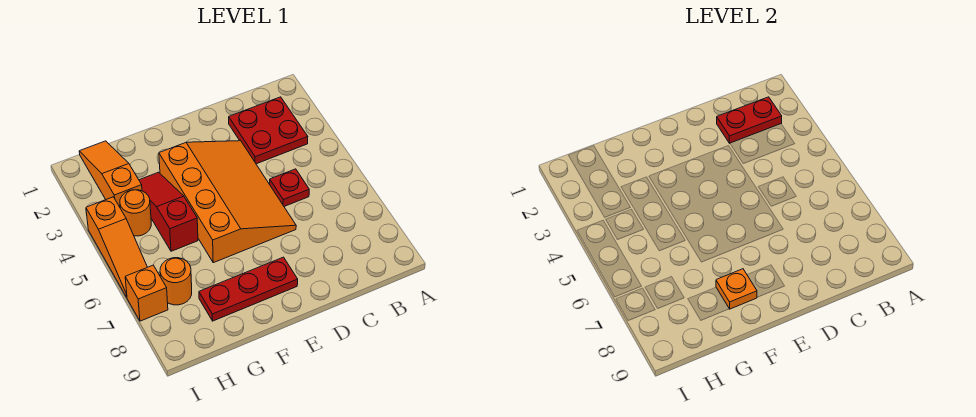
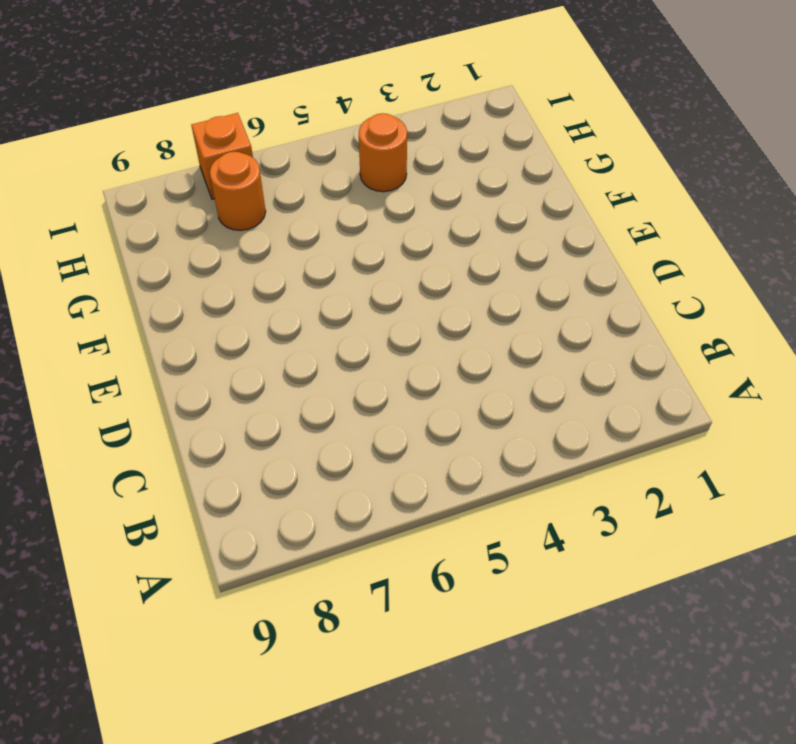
none -> red plate B2:C3 level 1
none -> red plate C5 level 1
none -> orange slope D3:F6 level 1 top F

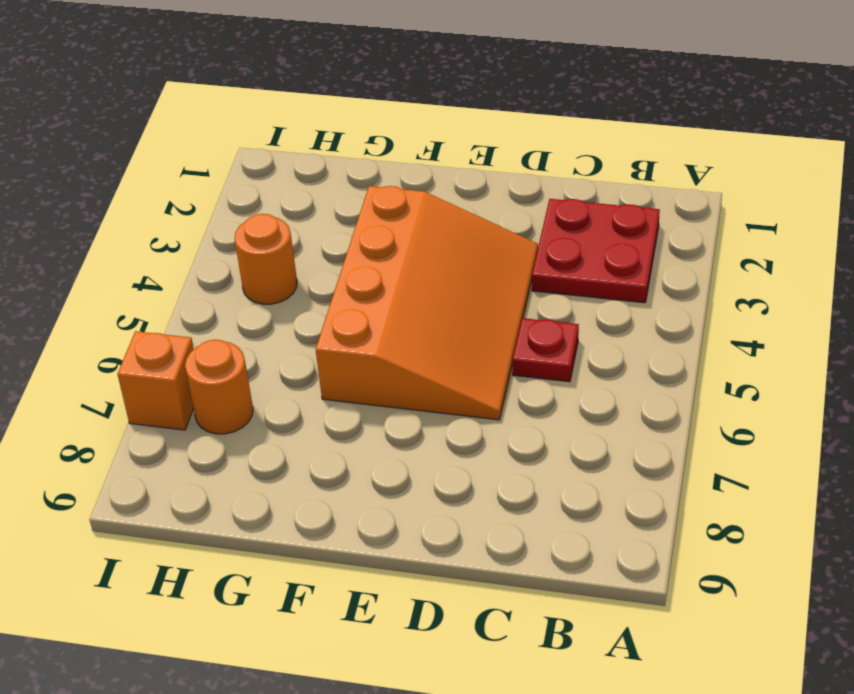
none -> red plate E8:G8 level 1
none -> red slope G3:G5 level 1 top 5
none -> orange slope H1:H3 level 1 top 3

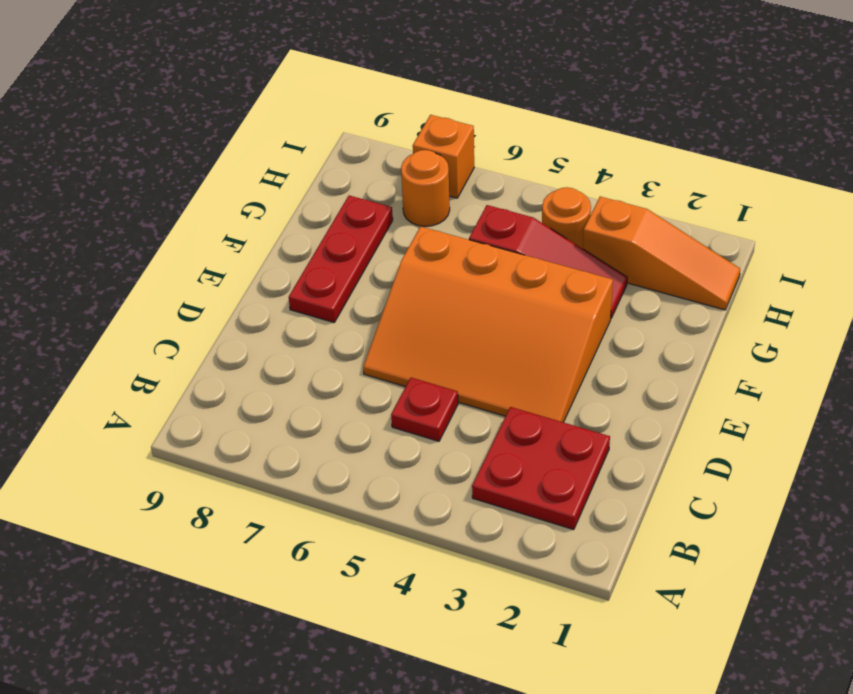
none -> orange slope I4:I6 level 1 top 4
none -> red plate B2:C2 level 2
none -> orange plate F8 level 2

